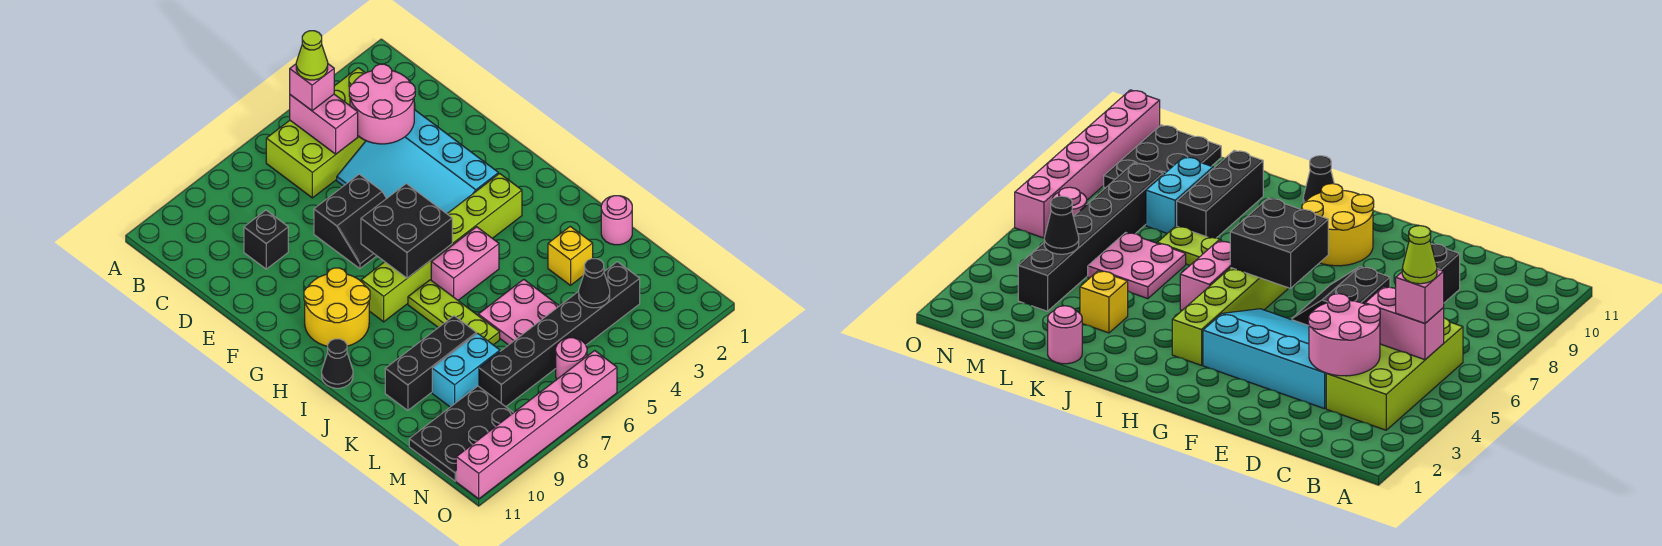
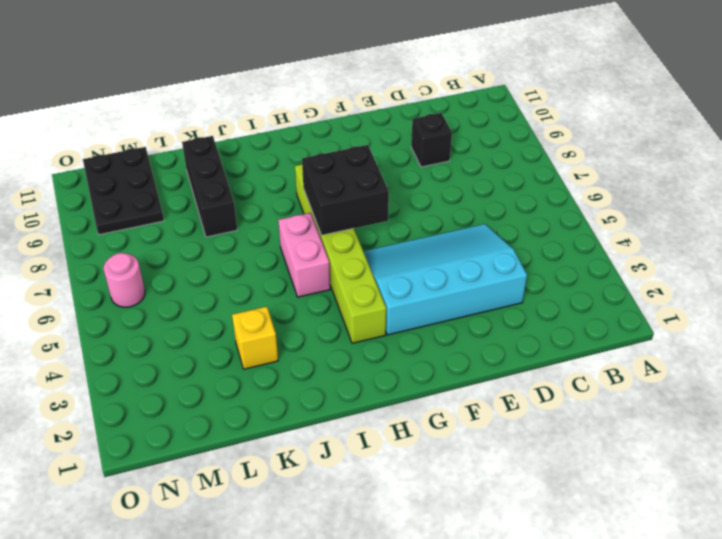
none -> lime brick B3:C6 level 1
none -> black slope E6:F7 level 1 top E
none -> yellow round brick G9:H10 level 1

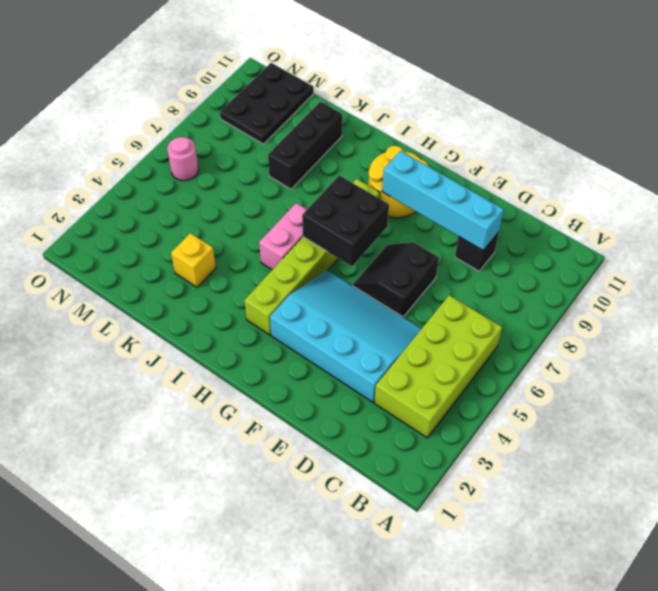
cyan brick D9:G9 level 2 -> none
none -> lime plate I7:K7 level 1
none -> black cone I11 level 1
none -> pink round brick K1 level 1

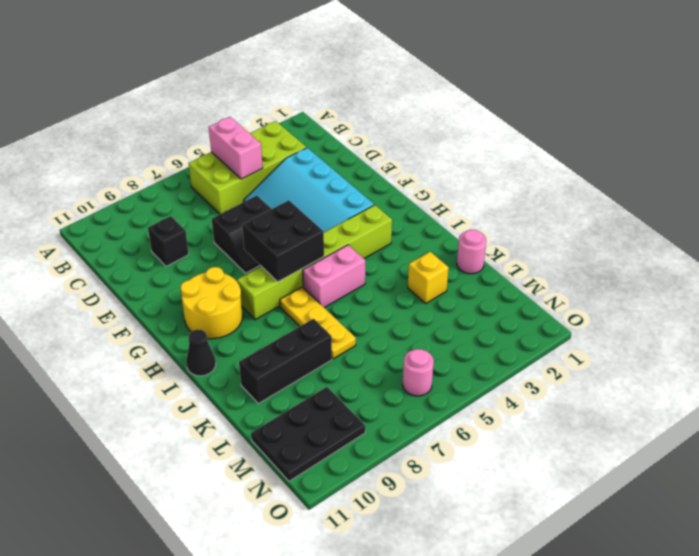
yellow plate I7:K7 level 1 -> lime plate I7:K7 level 1
none -> pink plate K5:L6 level 1
none -> cyan brick L8:L9 level 1
none -> black brick M3:M8 level 1

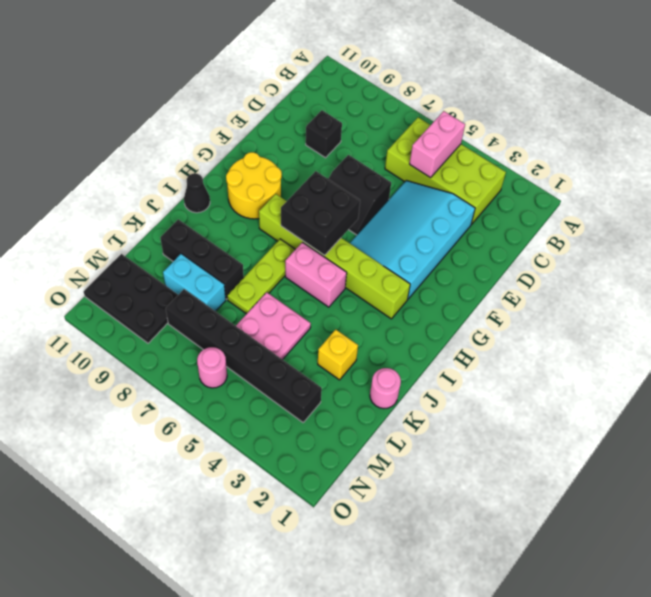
none -> pink brick O6:O11 level 1
none -> pink round brick C3:D4 level 2
none -> black cone M4 level 2

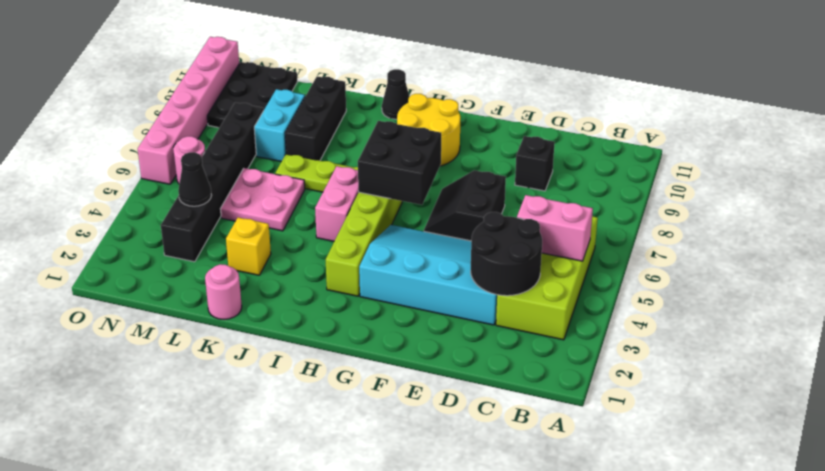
black round brick C3:D4 level 2 -> pink round brick C3:D4 level 2
none -> pink brick B5 level 3
none -> lime cone B5 level 4

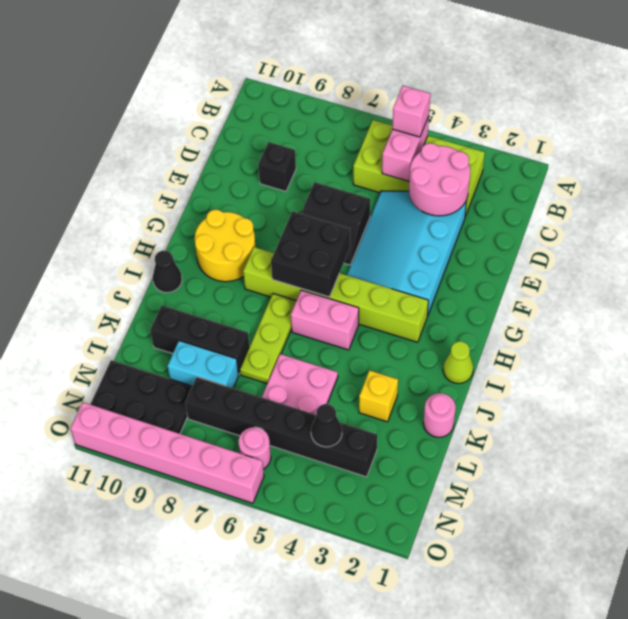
lime cone I1 level 1 -> lime cone B5 level 4

